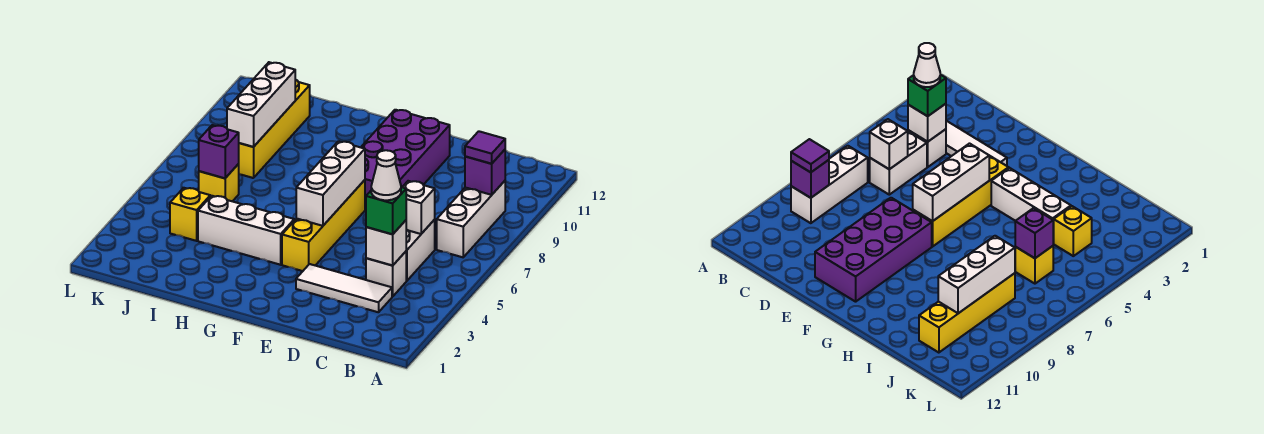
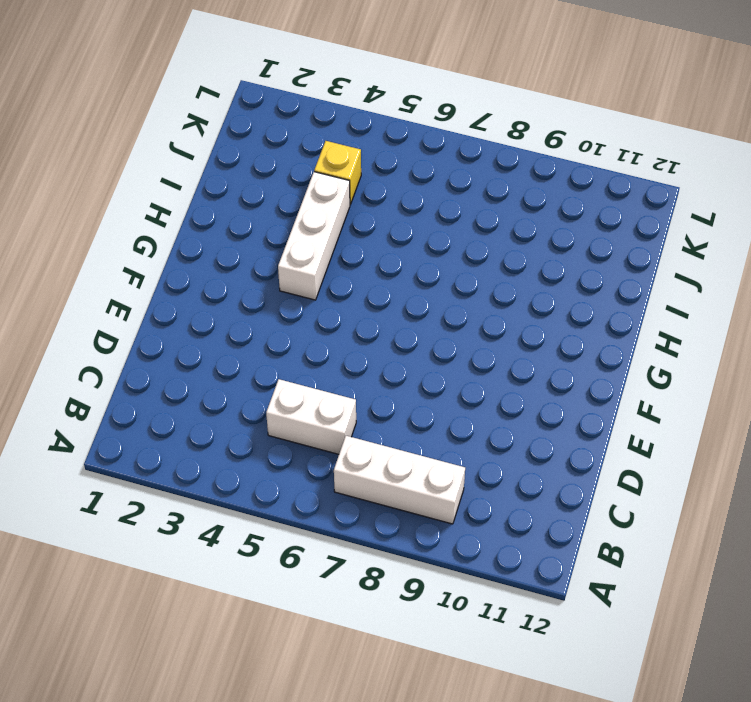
none -> white tile C3:E3 level 1
none -> white brick C4 level 1
none -> purple brick E8:F11 level 1

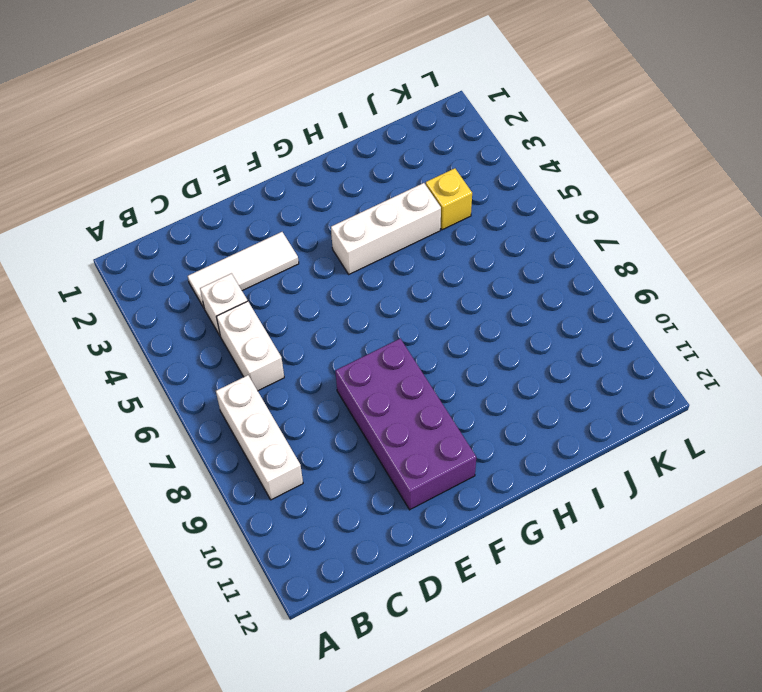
none -> yellow brick F4:F7 level 1
none -> yellow brick J6 level 1
none -> yellow brick J8:J11 level 1

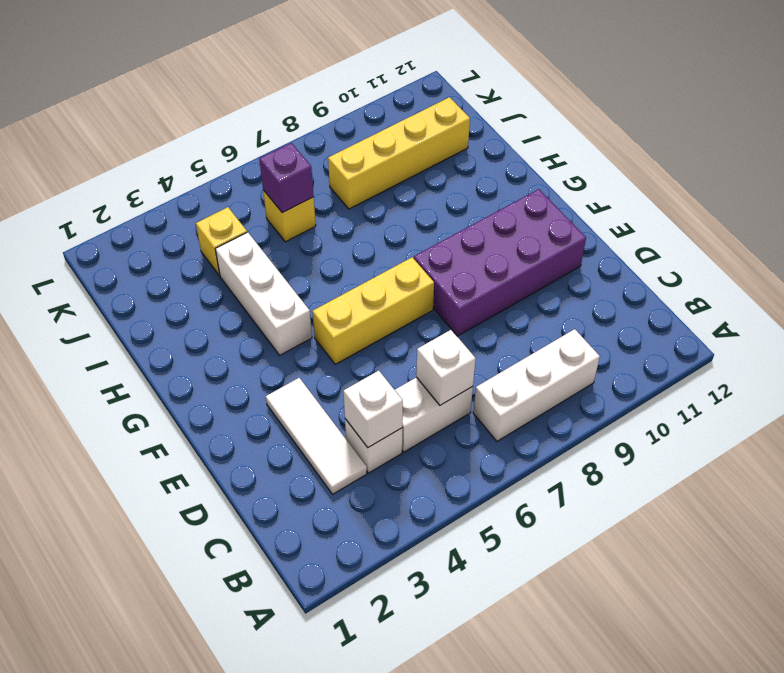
yellow brick F5:F7 level 1 -> yellow brick F4:F7 level 1
none -> purple brick B9 level 2
none -> white brick F5:F7 level 2
none -> white brick J8:J10 level 2

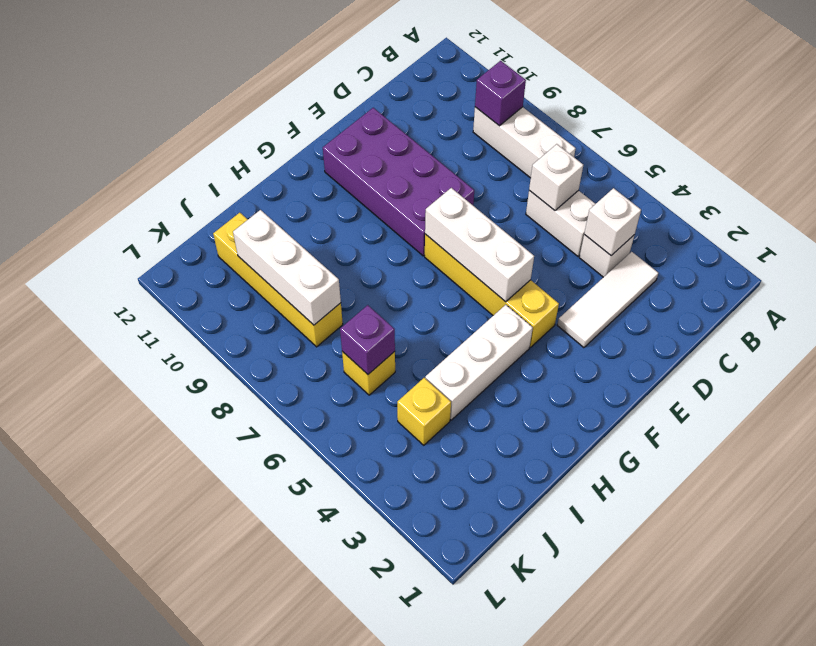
none -> purple tile B9 level 3
none -> green brick C4 level 3
none -> white cone C4 level 4

